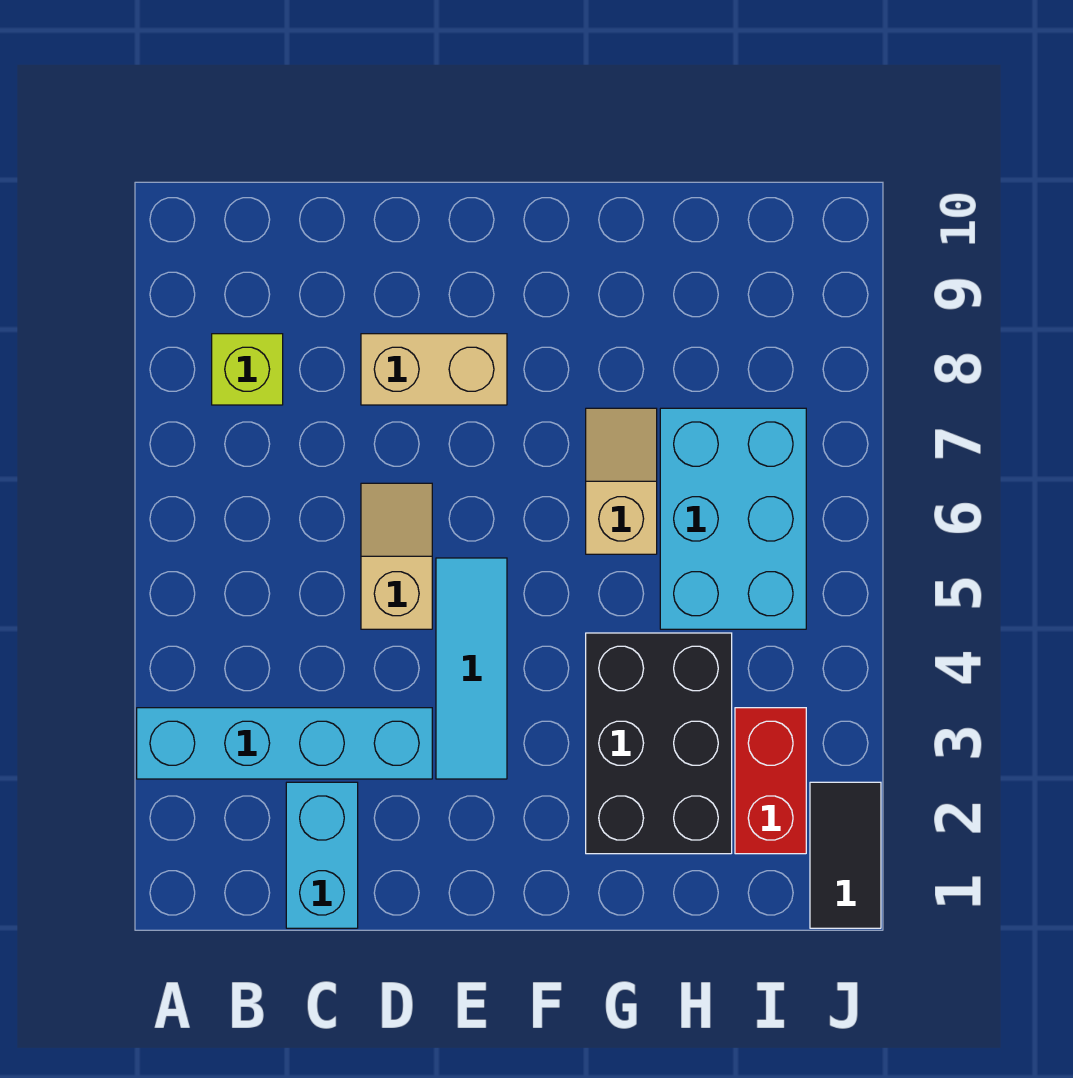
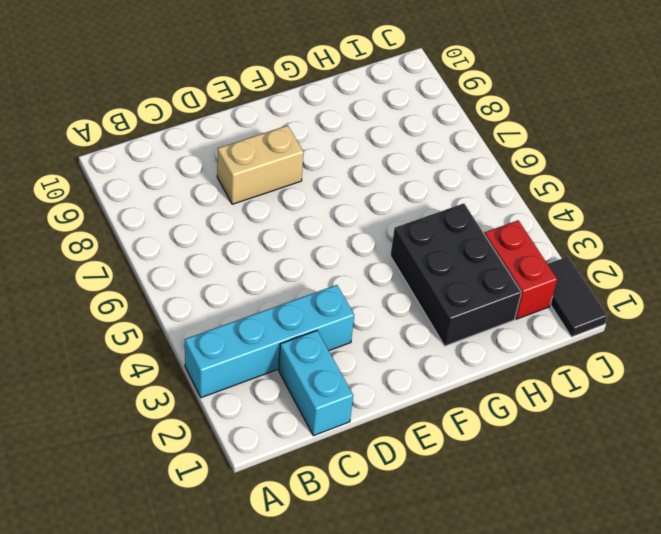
none -> lime brick B8 level 1
none -> tan slope D5:D6 level 1 top 5

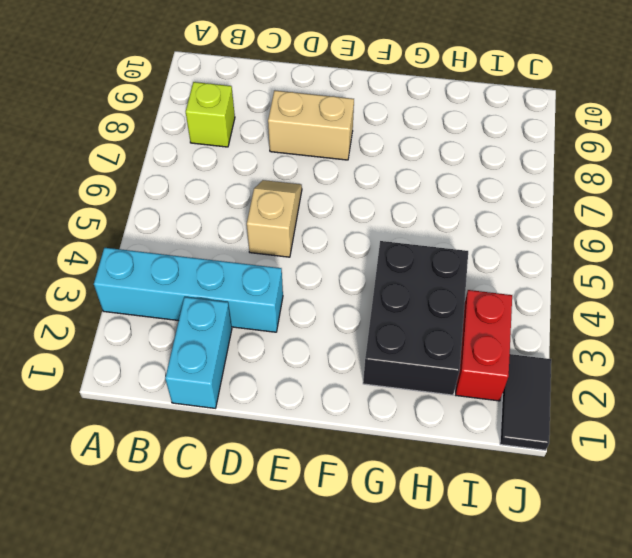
none -> cyan tile E3:E5 level 1
none -> tan slope G6:G7 level 1 top 6

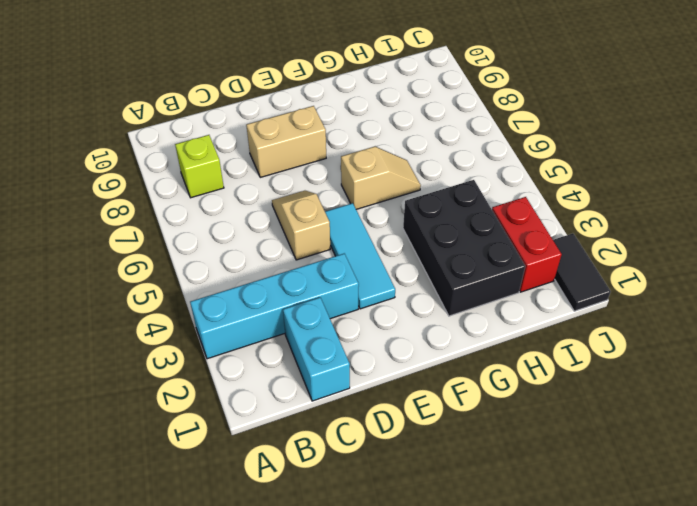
tan slope F6:G6 level 1 top F -> tan slope G6:G7 level 1 top 6
none -> cyan brick H5:I7 level 1

